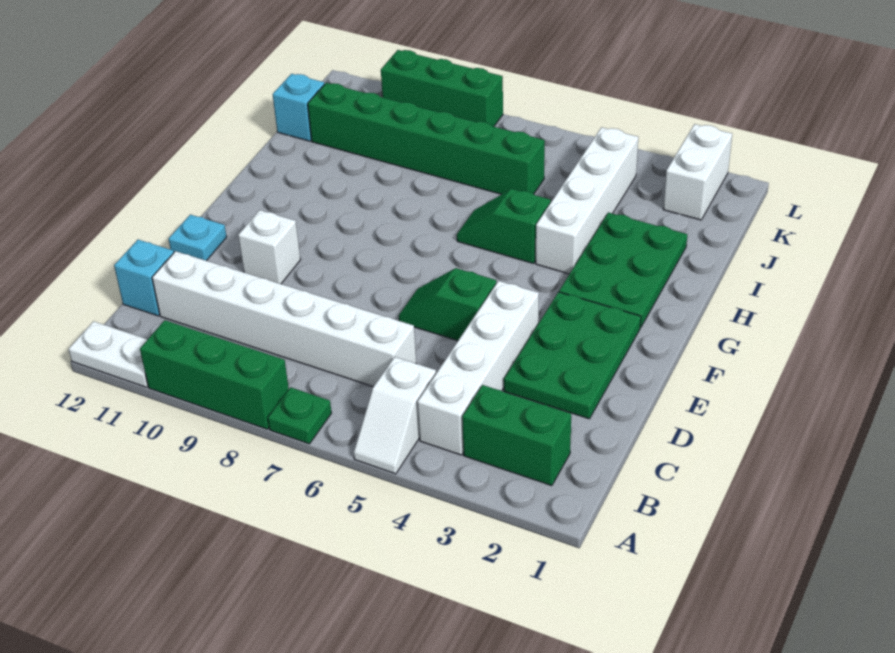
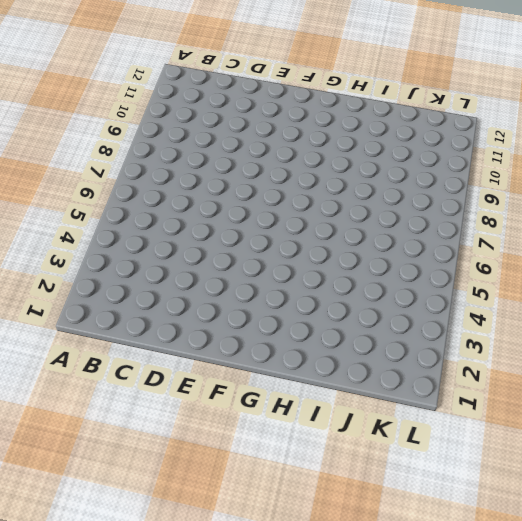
none -> white slope A5:B5 level 1 top B
none -> green plate A7 level 1
none -> green brick A8:A10 level 1

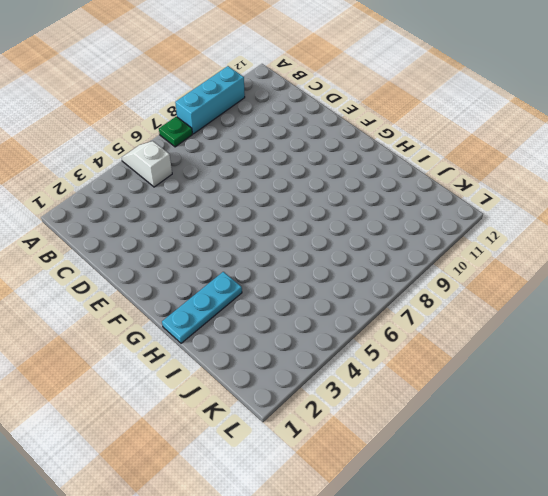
cyan brick A8:A10 level 1 -> green brick A8:A10 level 1
cyan plate H1:H3 level 1 -> green plate G2:I3 level 1
none -> white plate A11:A12 level 1
none -> green brick B2:B3 level 1
none -> white brick B4:E4 level 1

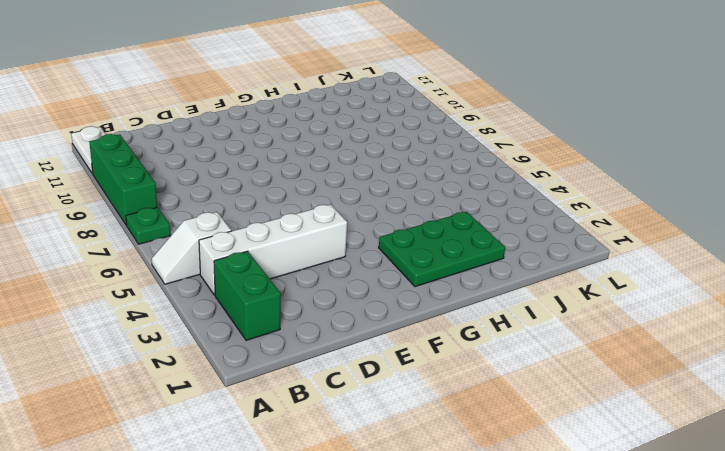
none -> white brick C6:C11 level 1
none -> cyan brick C12 level 1
none -> green plate D2:F3 level 1

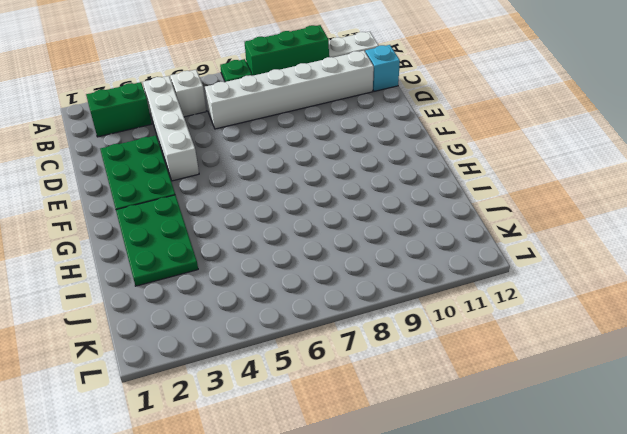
none -> green slope E5:E6 level 1 top 5
none -> white brick E10 level 1
none -> cyan plate E12 level 1

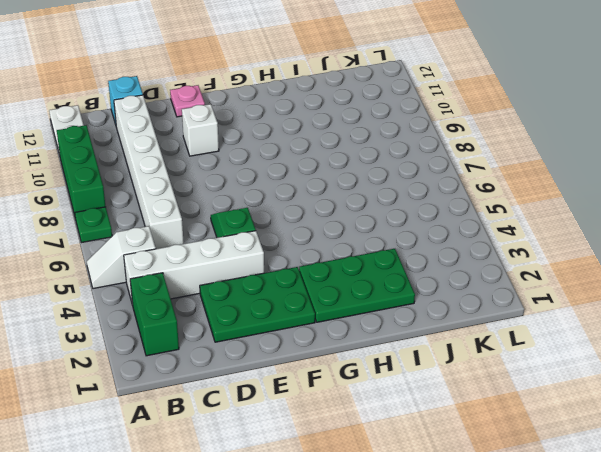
pink plate E12 level 1 -> cyan plate E12 level 1
none -> white brick H4:K4 level 1
none -> green slope H5:H6 level 1 top 5
none -> green brick J6:J11 level 1

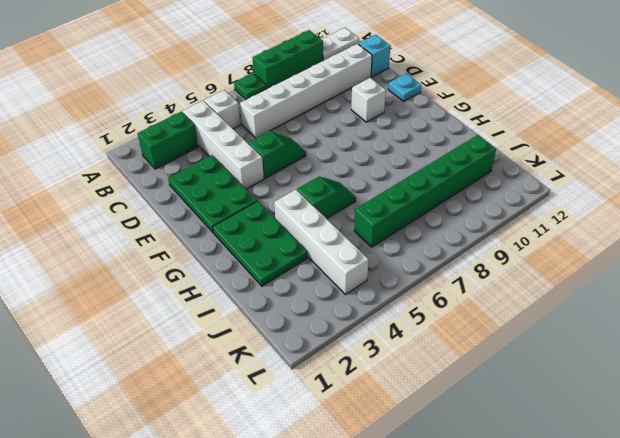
none -> cyan brick J12 level 1
none -> white brick K2:L2 level 1
none -> green brick L8:L10 level 1

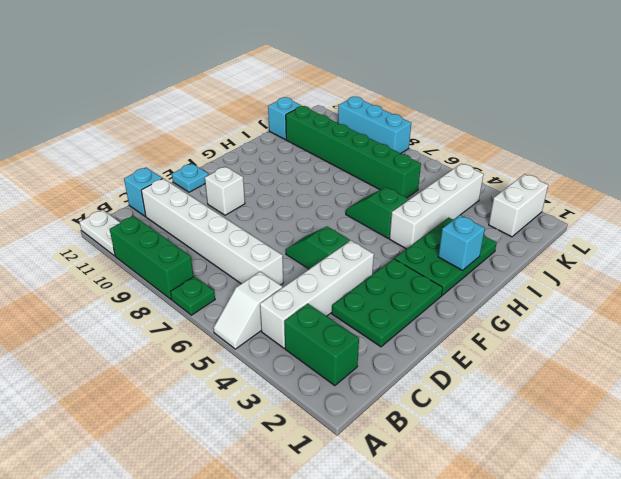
cyan brick H2 level 2 -> none
cyan brick L8:L10 level 1 -> green brick L8:L10 level 1

